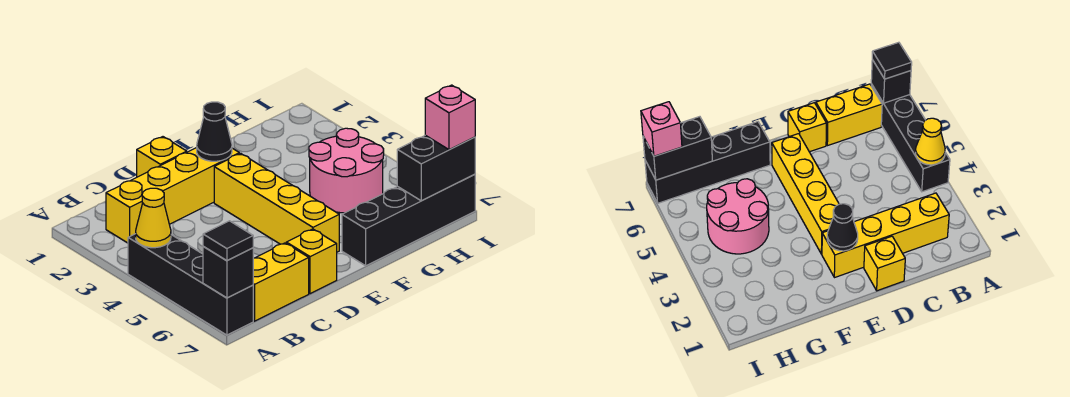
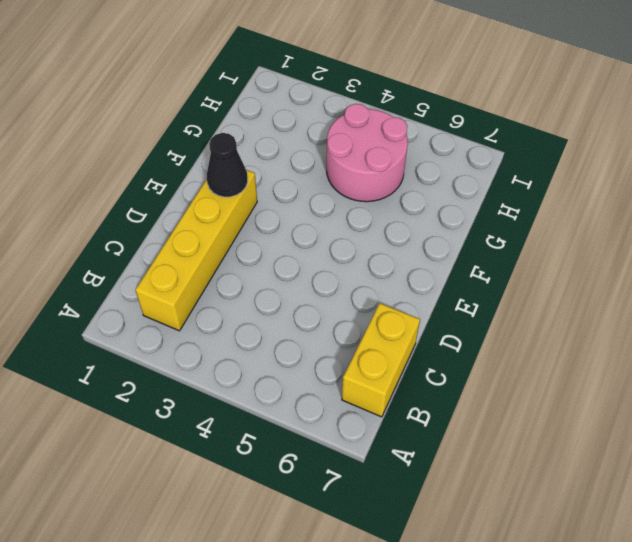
none -> black brick A4:A7 level 1
none -> yellow brick D1 level 1
none -> yellow brick D7 level 1

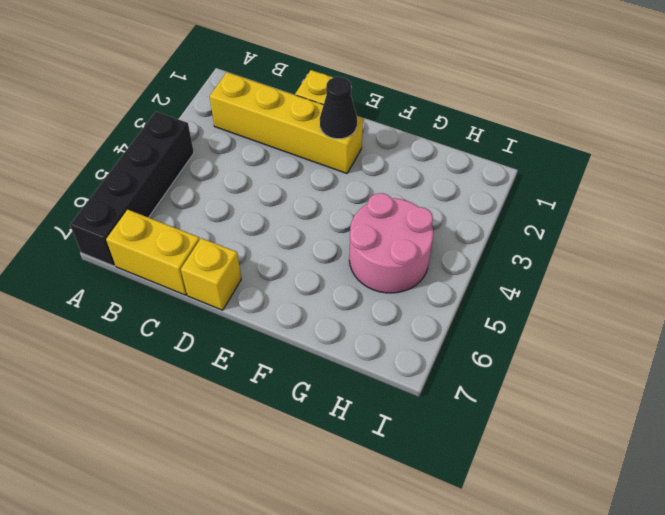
none -> yellow brick E3:E6 level 1
none -> black brick F7:I7 level 1
none -> yellow cone A4 level 2

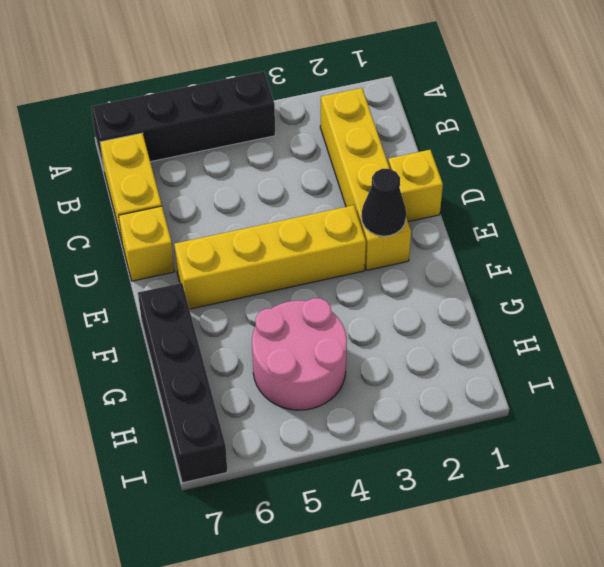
none -> yellow cone A4 level 2
none -> black brick A7 level 2
none -> black brick H7:I7 level 2

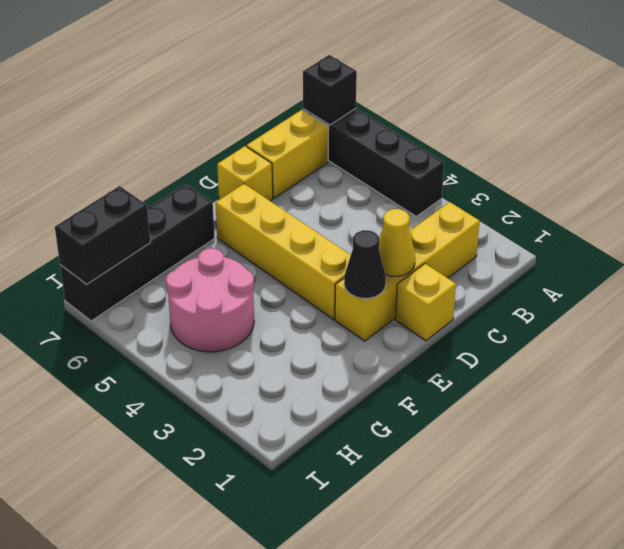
yellow cone D2 level 2 -> yellow cone A4 level 2
none -> black tile A7 level 3
none -> pink brick I7 level 3

